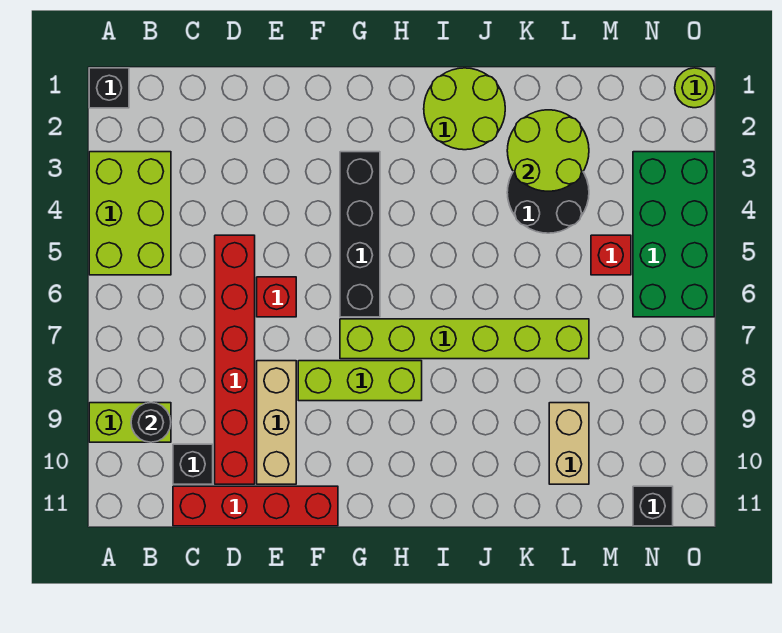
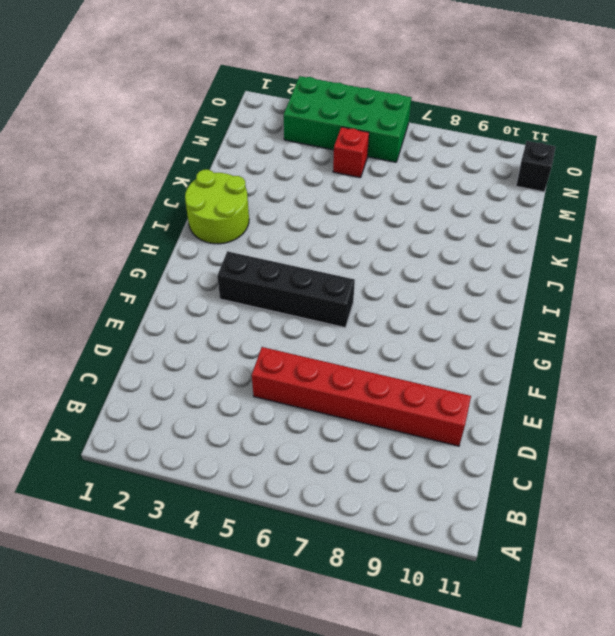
none -> black brick A1 level 1
none -> lime brick A3:B5 level 1
none -> lime brick A9:B9 level 1

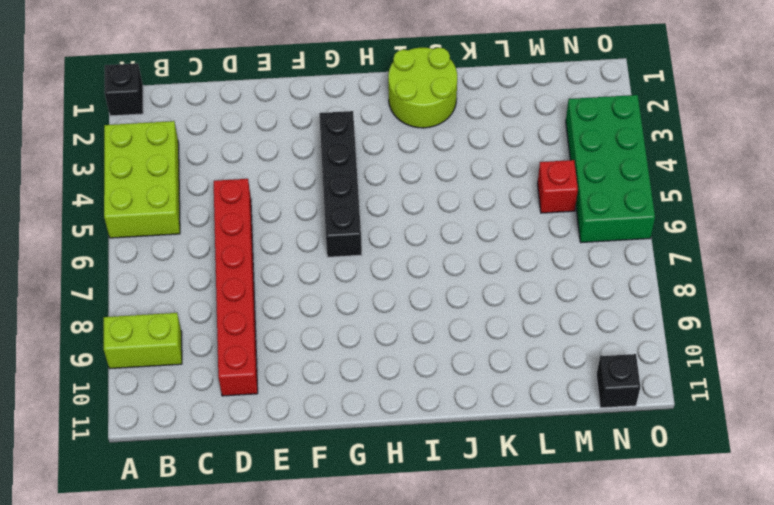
none -> black brick C10 level 1
none -> red brick C11:F11 level 1
none -> red brick E6 level 1

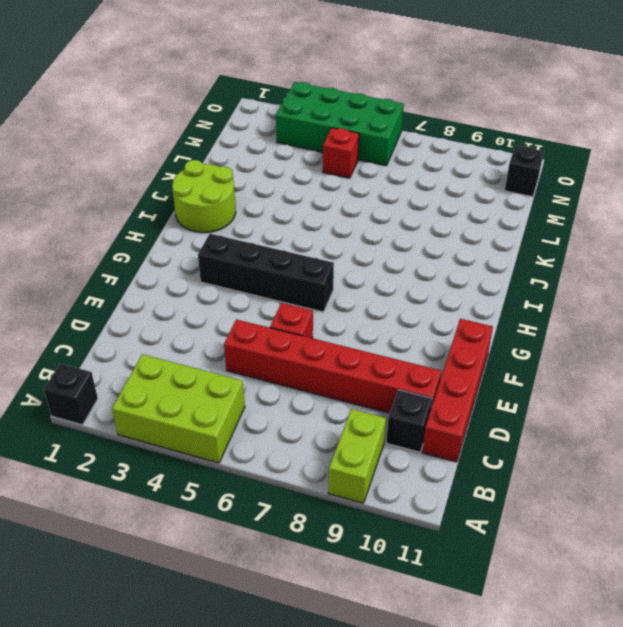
none -> tan brick E8:E10 level 1
none -> lime brick F8:H8 level 1
none -> lime brick G7:L7 level 1

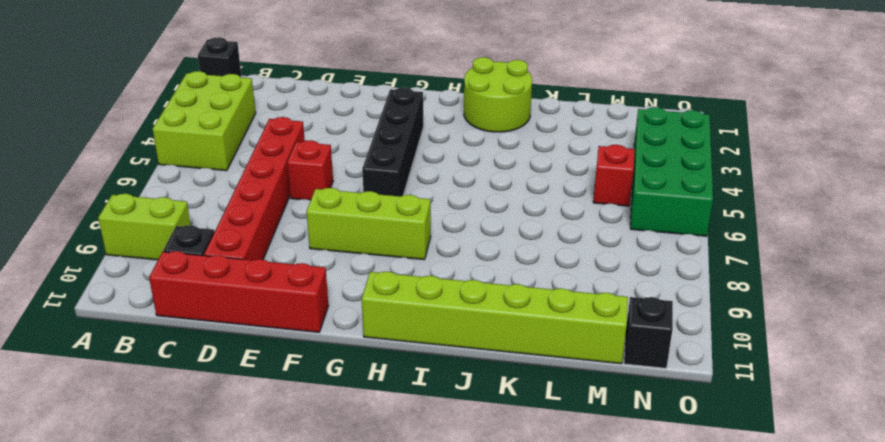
lime brick H11:M11 level 1 -> lime brick G7:L7 level 1
none -> tan brick E8:E10 level 1
none -> black round brick K3:L4 level 1
none -> tan brick L9:L10 level 1

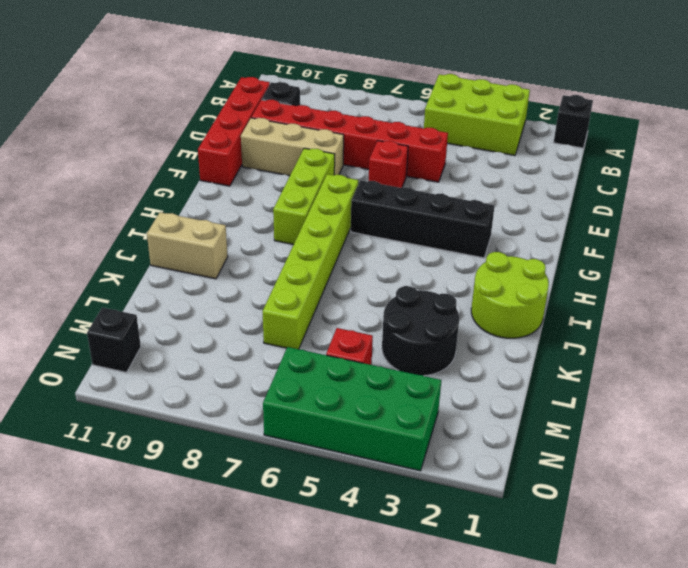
tan brick J10:J11 level 1 -> tan brick L9:L10 level 1
none -> lime brick A9:B9 level 1
none -> lime round brick O1 level 1
none -> black round brick B9 level 2

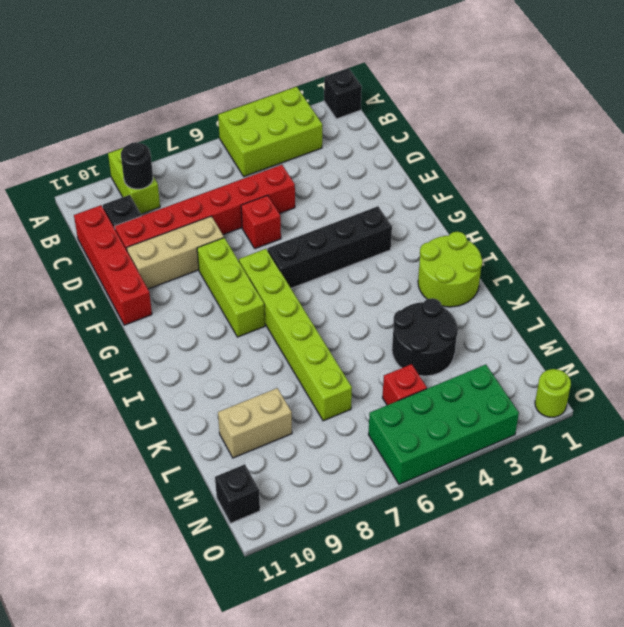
none -> lime round brick K2:L3 level 2

